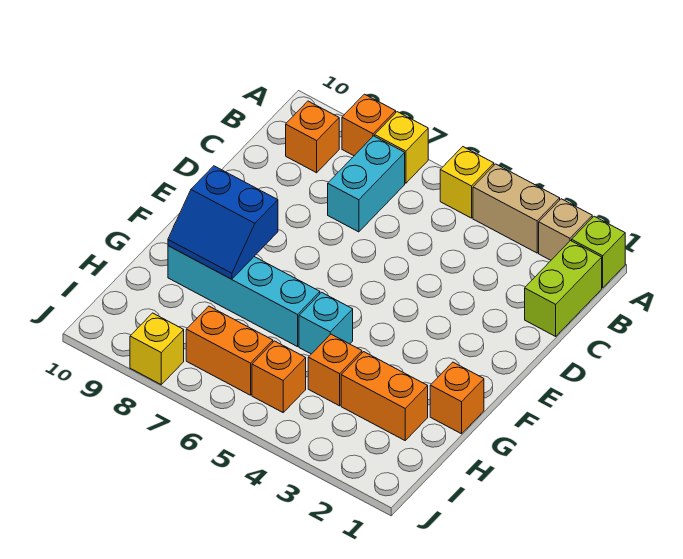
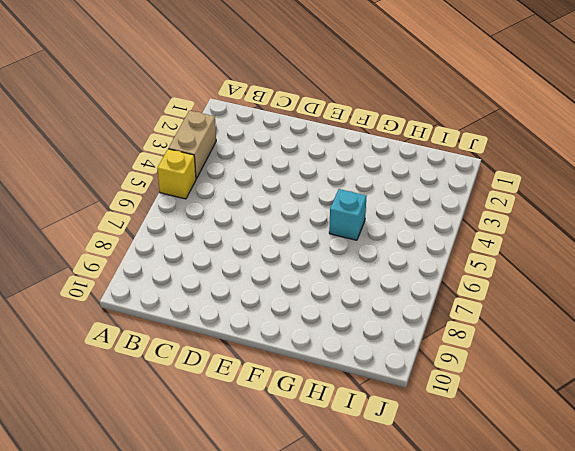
none -> lime brick A1 level 1
none -> tan brick A2 level 1
none -> yellow brick A7 level 1

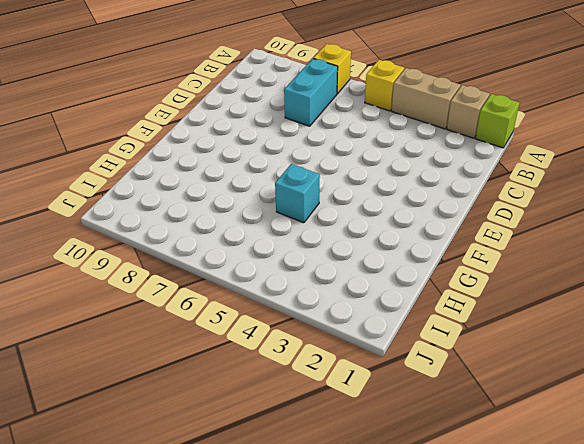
none -> orange brick A8 level 1
none -> lime brick B1:C1 level 1
none -> orange brick B9 level 1

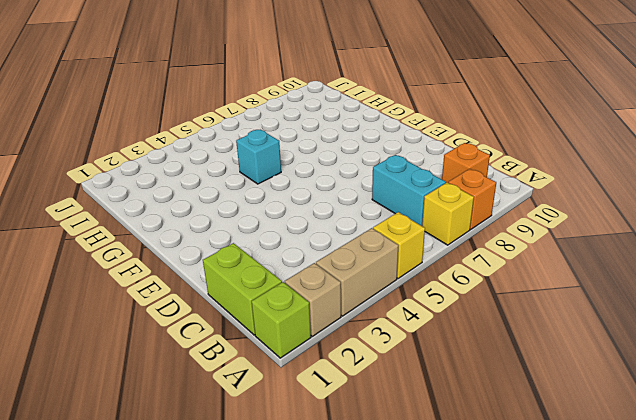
none -> orange brick G1 level 1
none -> cyan brick G6:G9 level 1
none -> orange brick H2:H3 level 1

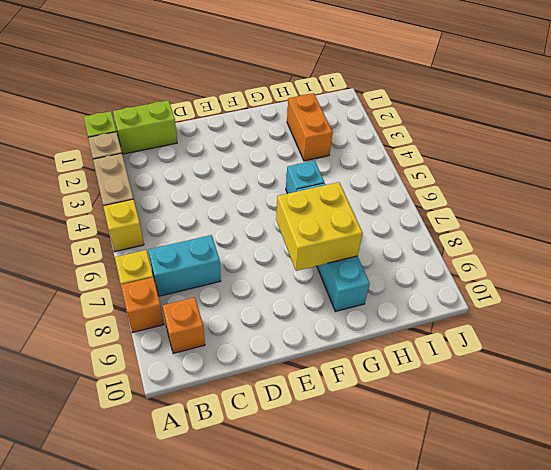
yellow brick F7:G8 level 2 -> blue slope F8:G9 level 2 top F
none -> orange brick G1 level 1
none -> orange brick H4 level 1
none -> orange brick I5 level 1

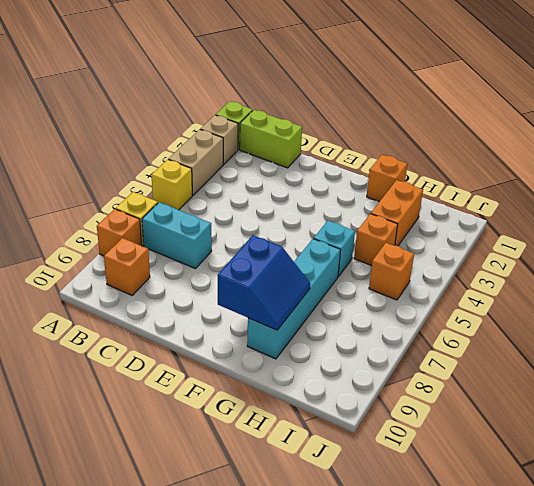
none -> orange brick I6:I7 level 1
none -> yellow brick J8 level 1

